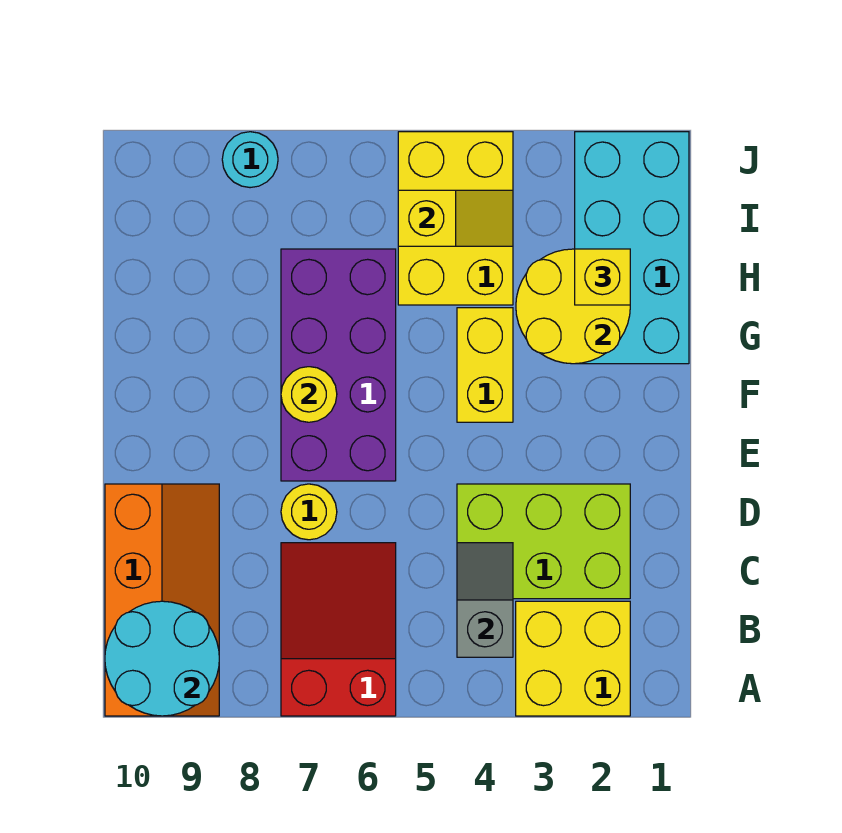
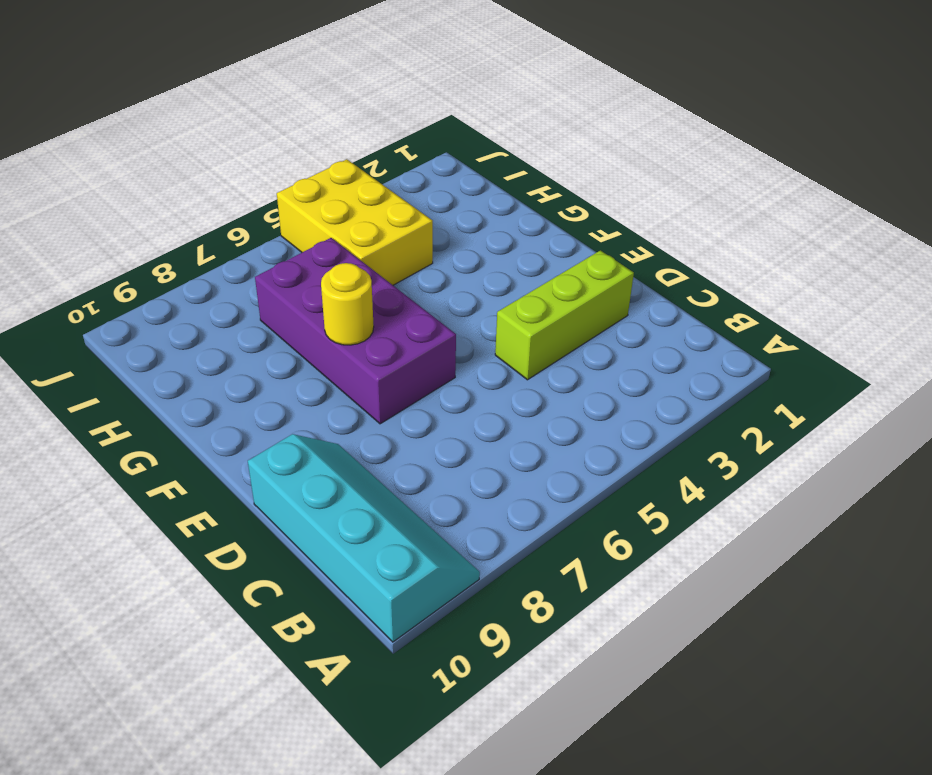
cyan slope A9:D10 level 1 top 10 -> orange slope A9:D10 level 1 top 10
lime brick D2:D4 level 1 -> lime brick C2:D4 level 1
none -> yellow brick A2:B3 level 1
none -> red slope A6:C7 level 1 top A
none -> yellow round brick D7 level 1

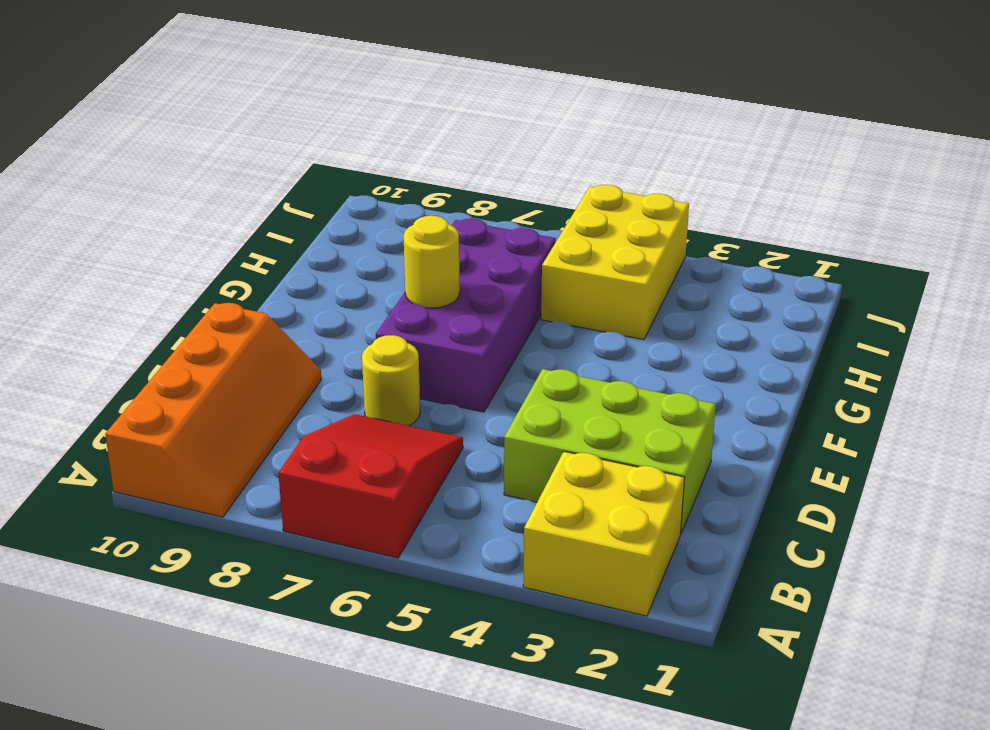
none -> yellow brick F4:G4 level 1
none -> cyan brick G1:J2 level 1
none -> cyan round brick J8 level 1

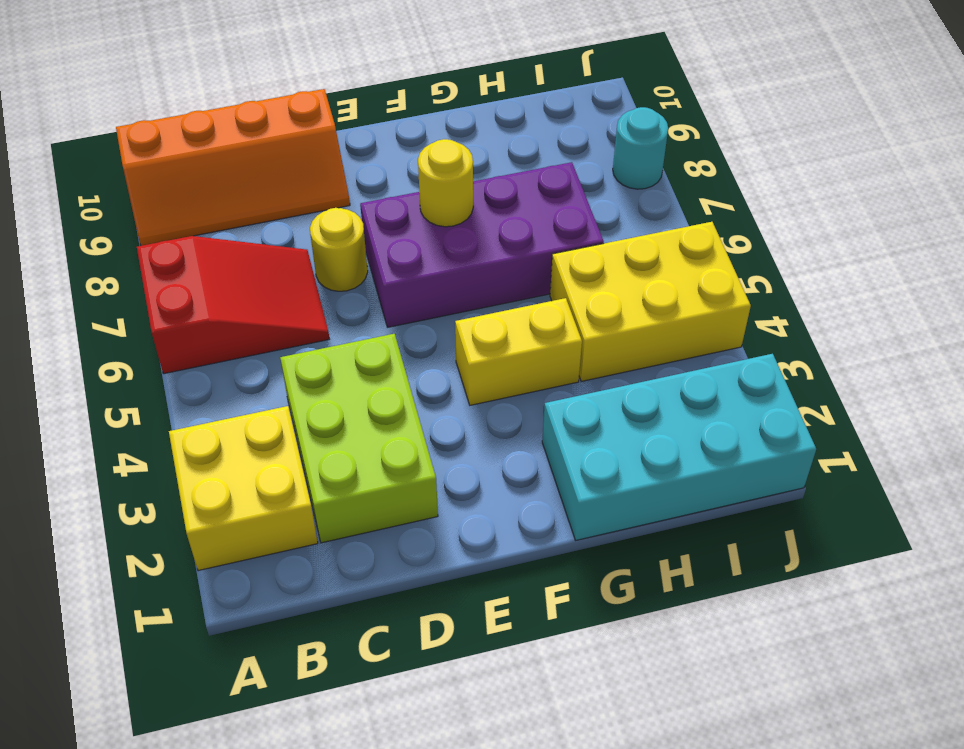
none -> cyan round brick A9:B10 level 2
none -> grey slope B4:C4 level 2 top B
none -> yellow round brick G2:H3 level 2

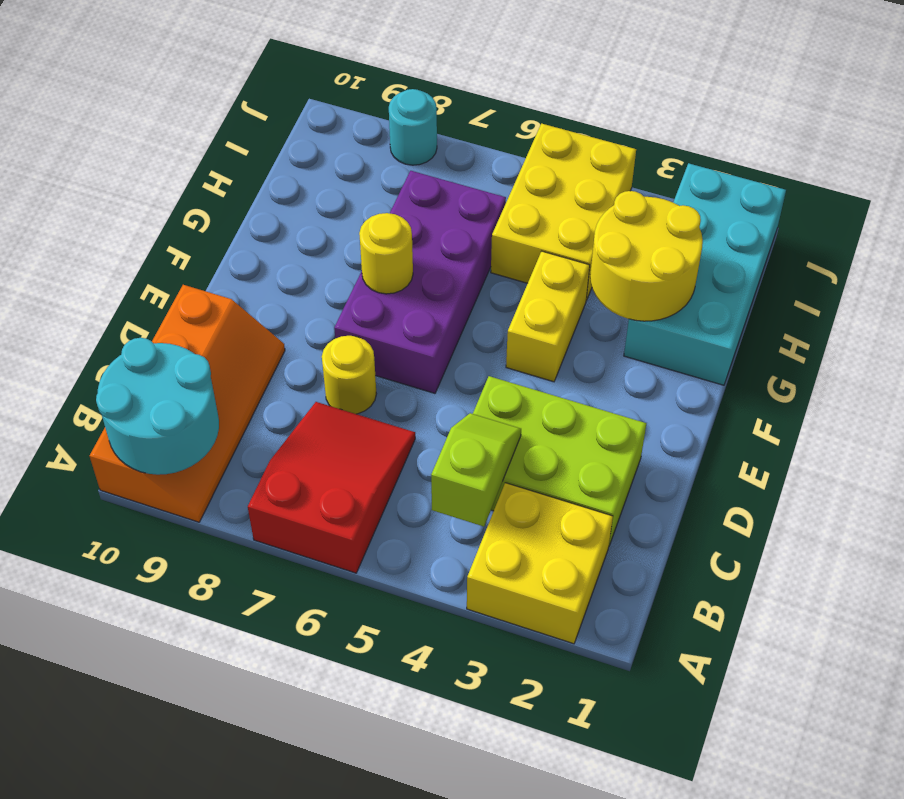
lime slope B4:C4 level 2 top B -> grey slope B4:C4 level 2 top B
none -> yellow slope I4:I5 level 2 top 5
none -> yellow brick H2 level 3

